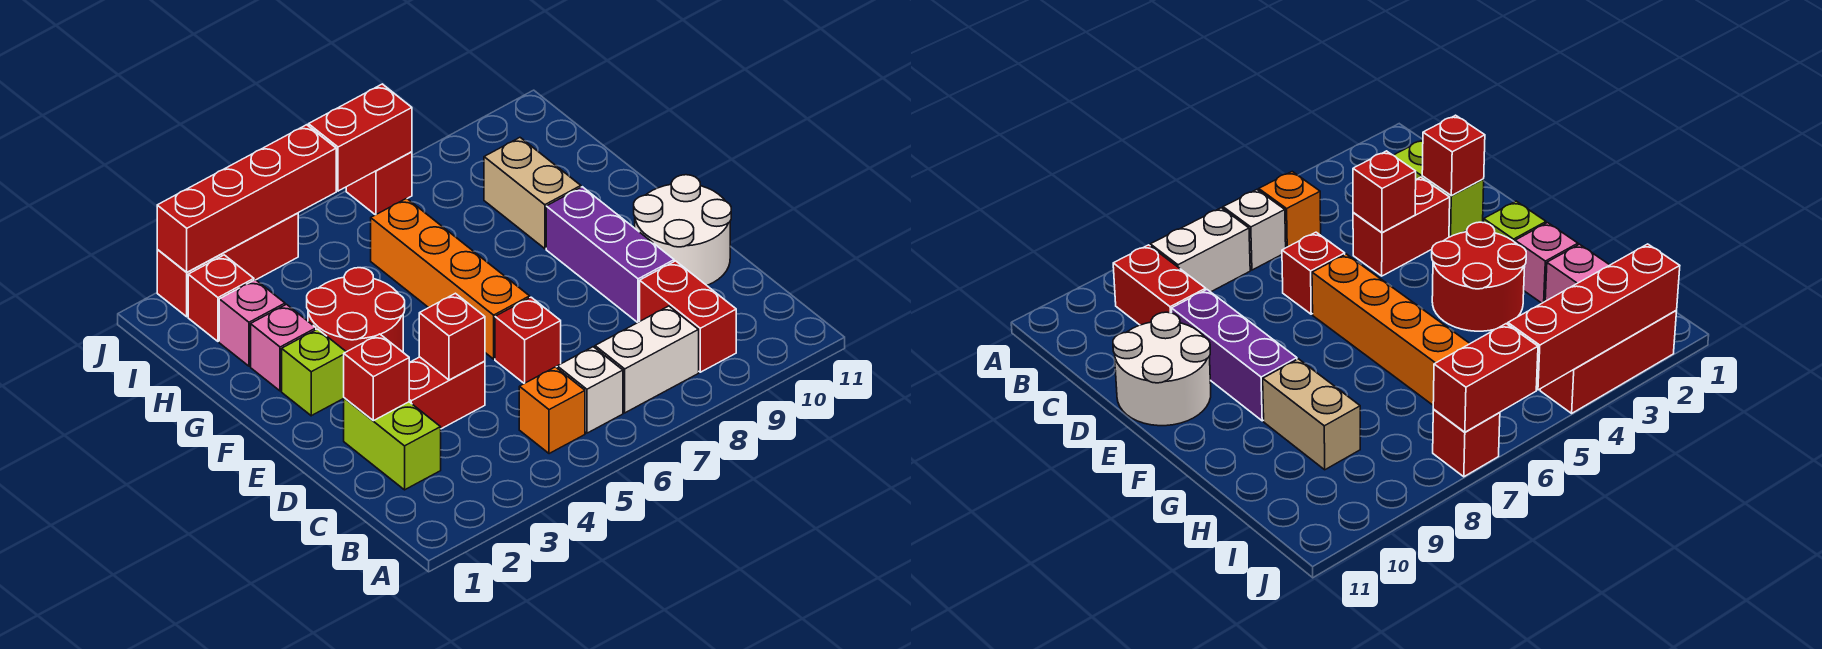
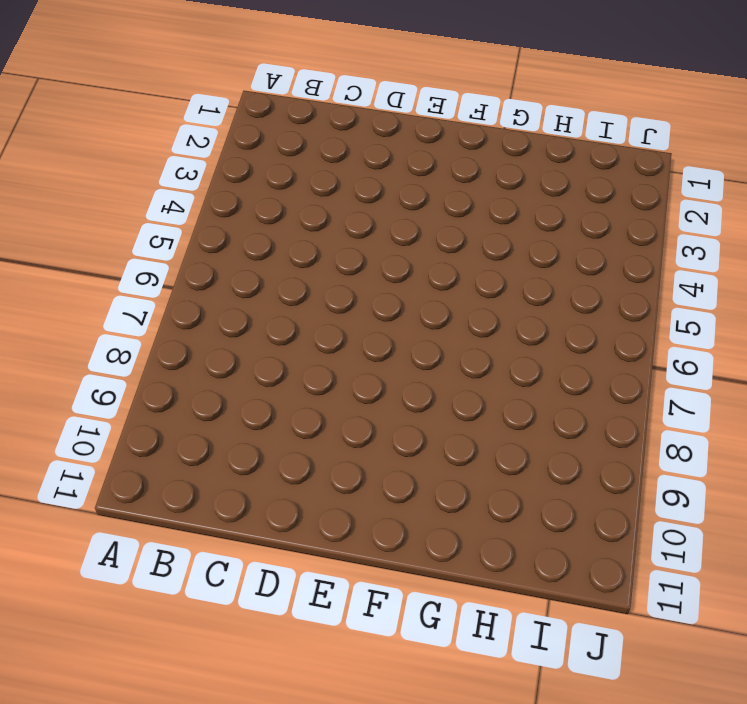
none -> orange brick B5 level 1
none -> white brick B6 level 1
none -> white brick B7:B8 level 1

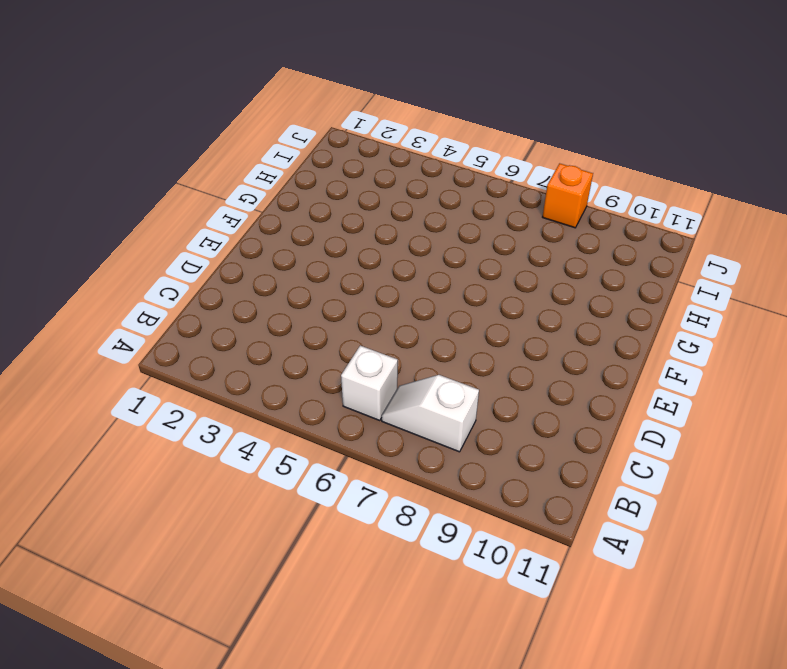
white slope B7:B8 level 1 top 8 -> white brick B7:B8 level 1
orange brick J8 level 1 -> orange brick B5 level 1
none -> red brick B9:C9 level 1
none -> lime brick C2:D2 level 1
none -> red brick D3:D4 level 1

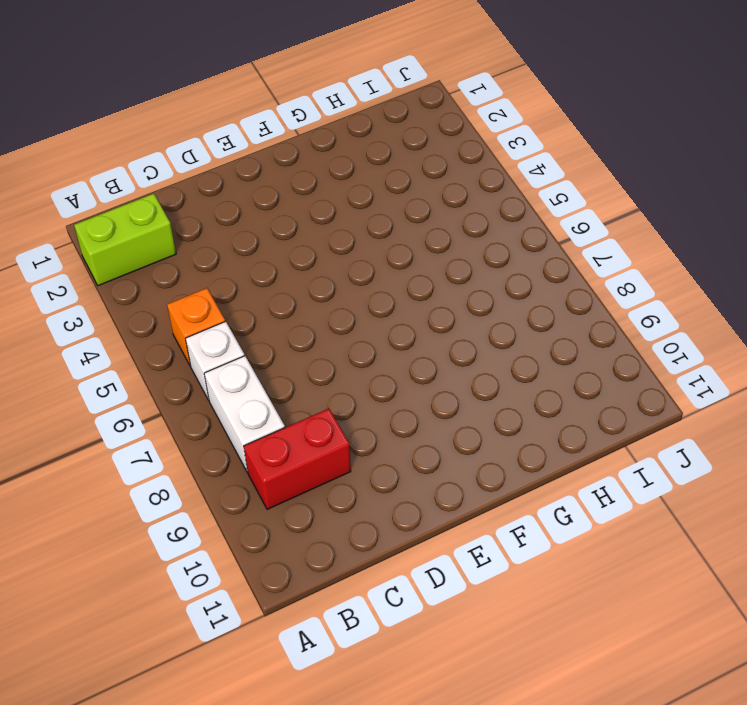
lime brick A2:B2 level 1 -> lime brick C2:D2 level 1
none -> red brick D3:D4 level 1
none -> red brick D6 level 1
none -> purple brick D9:F9 level 1

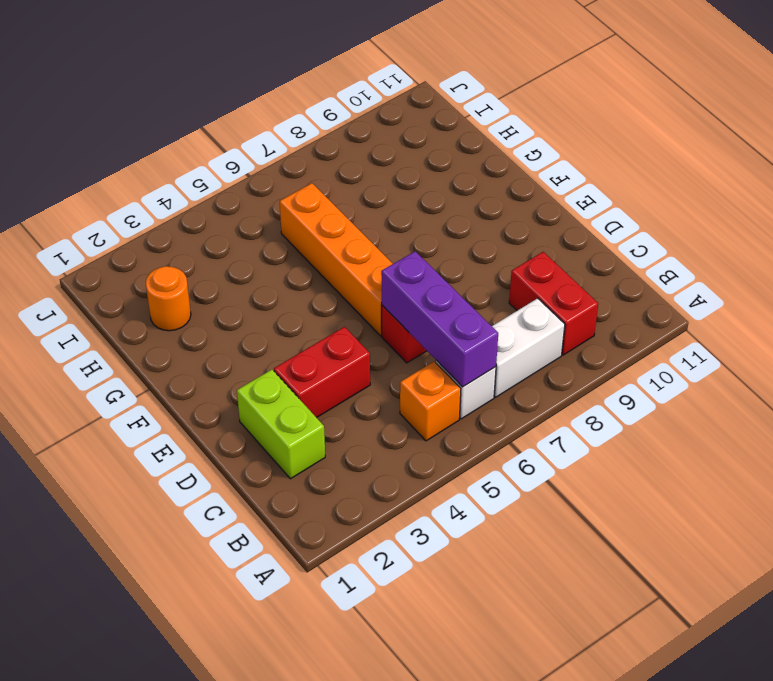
purple brick B6:D6 level 2 -> purple brick D9:F9 level 1
orange round brick H2 level 1 -> pink brick H2 level 1
none -> white round brick D10:E11 level 1
none -> lime brick F2 level 1
none -> red round brick F3:G4 level 1

